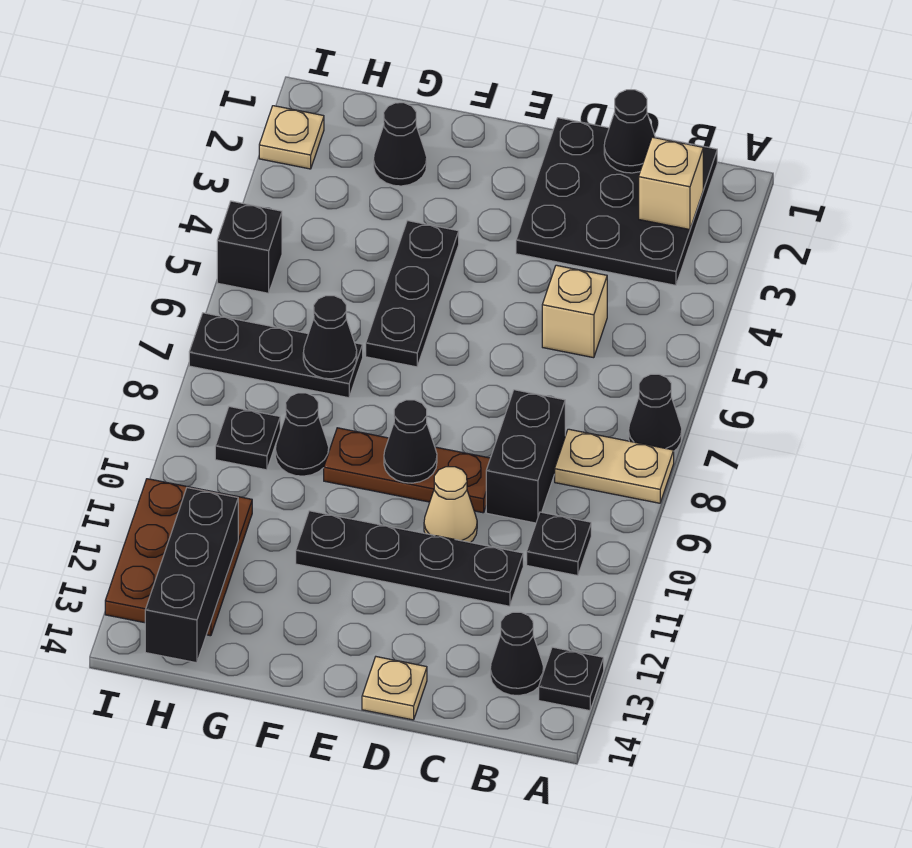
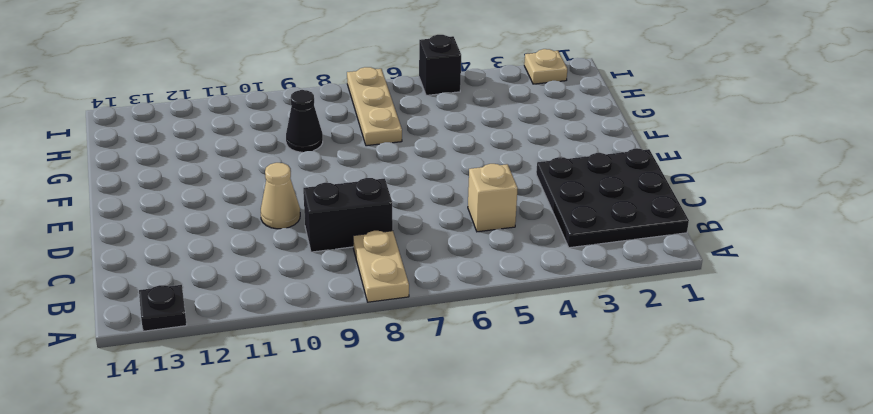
tan plate G7:I7 level 1 -> black plate G7:I7 level 1
none -> black cone A7 level 1
none -> black plate B10 level 1
none -> black cone B13 level 1

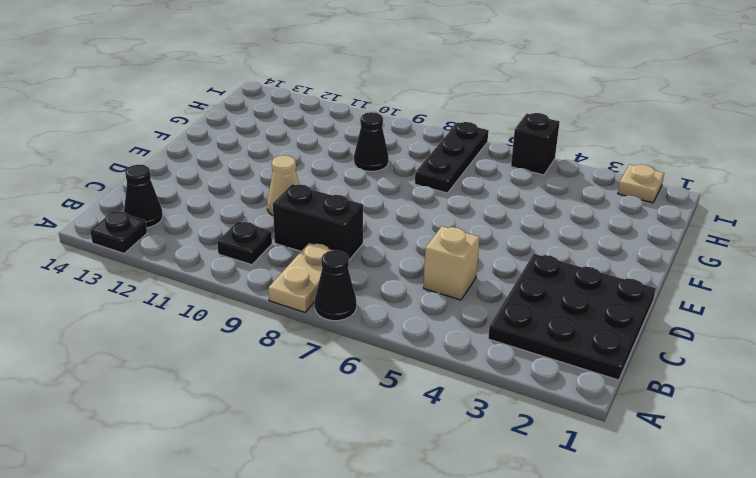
none -> black plate C11:F11 level 1
none -> brown plate D9:F9 level 1
none -> tan plate D14 level 1

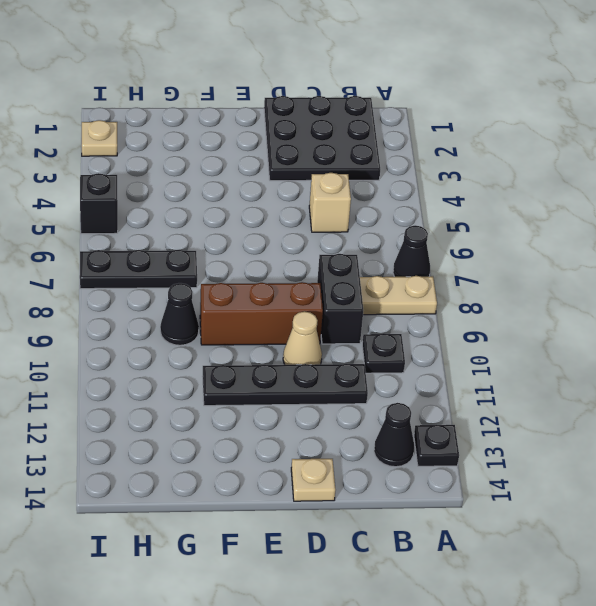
brown brick D9:F9 level 1 -> brown plate D9:F9 level 1
none -> black plate F4:F6 level 1
none -> black cone G2 level 1
none -> black plate H9 level 1

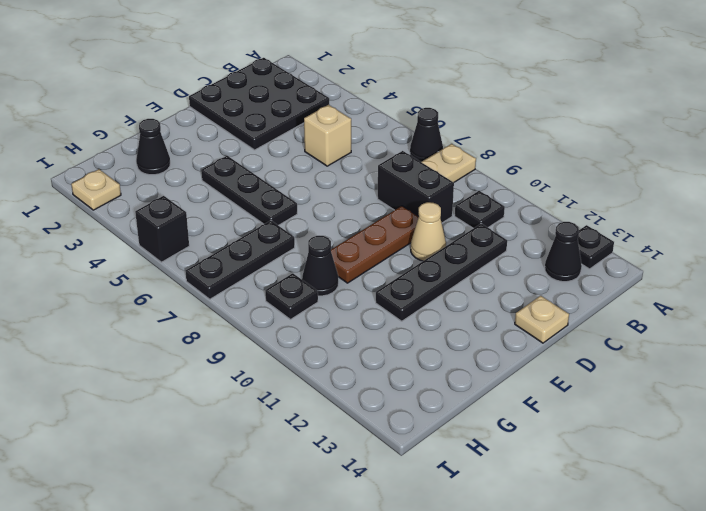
none -> brown plate H11:I13 level 1
none -> tan brick B2 level 2
none -> black cone C1 level 2

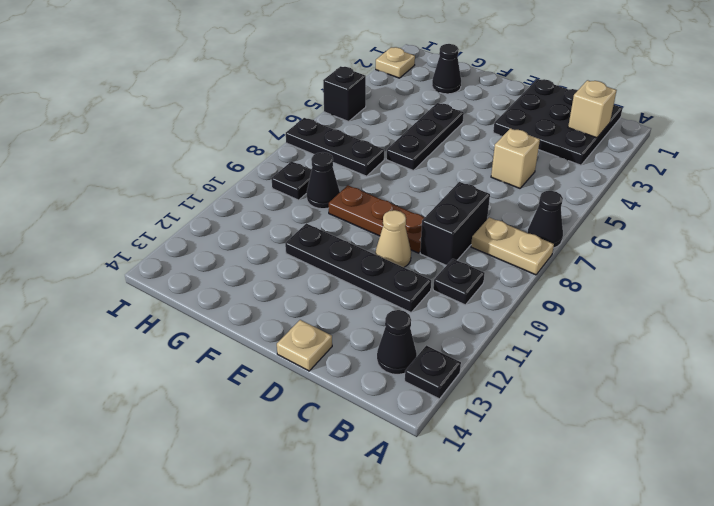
none -> brown plate H11:I13 level 1
none -> black cone C1 level 2
none -> black cone E9 level 2

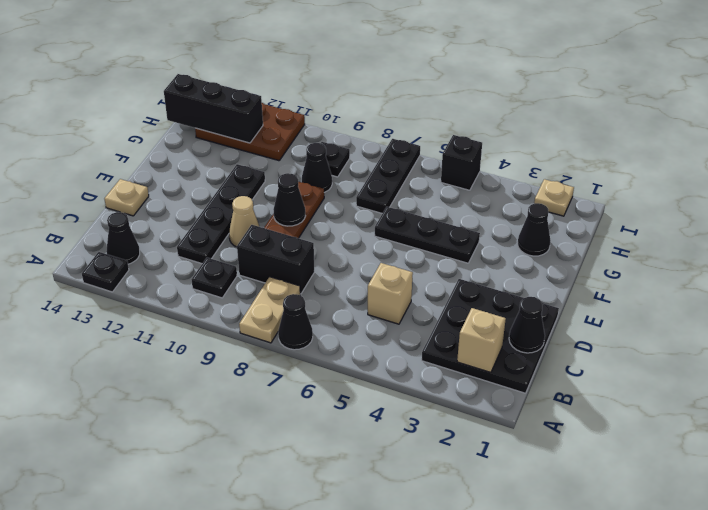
none -> black cone G7 level 2

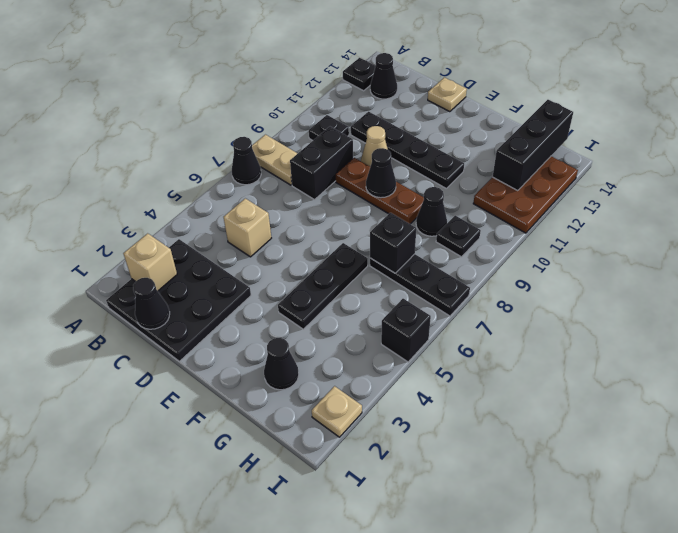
black brick G7 level 2 -> black cone G7 level 2

